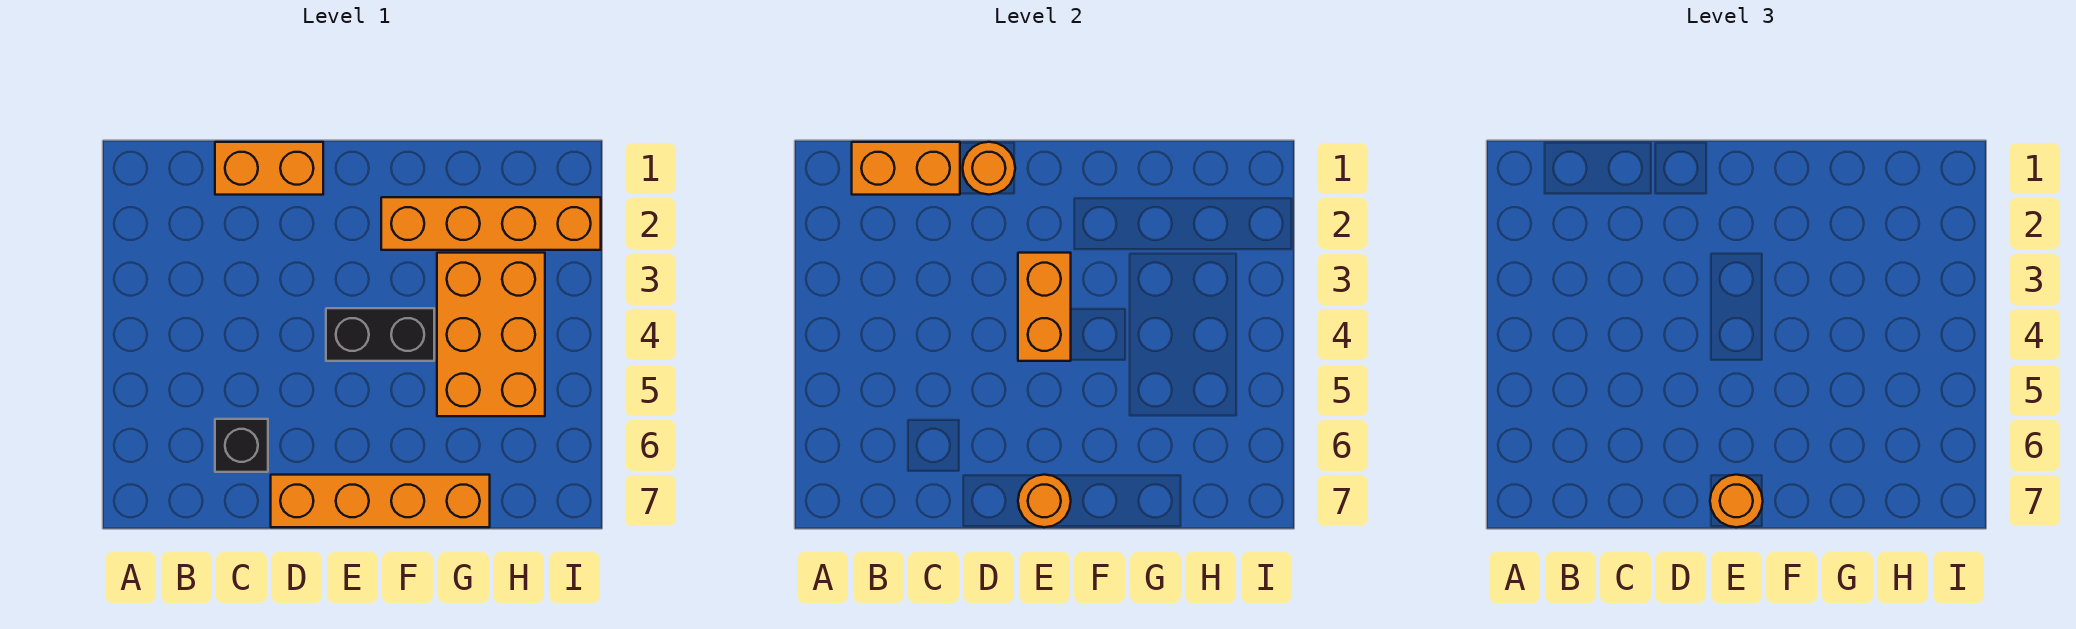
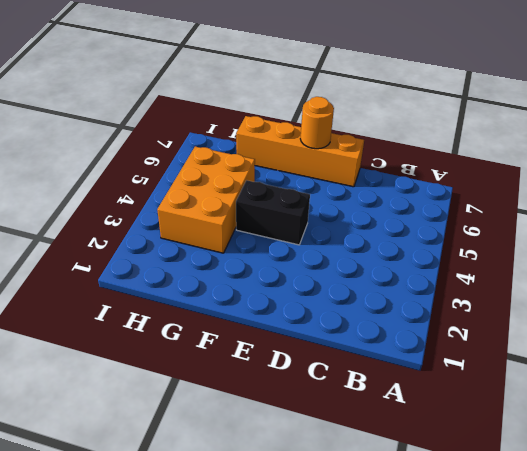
none -> orange brick C1:D1 level 1
none -> black brick C6 level 1

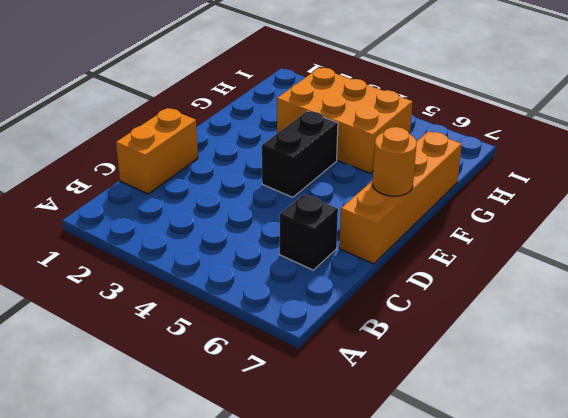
none -> orange brick F2:I2 level 1
none -> orange brick B1:C1 level 2

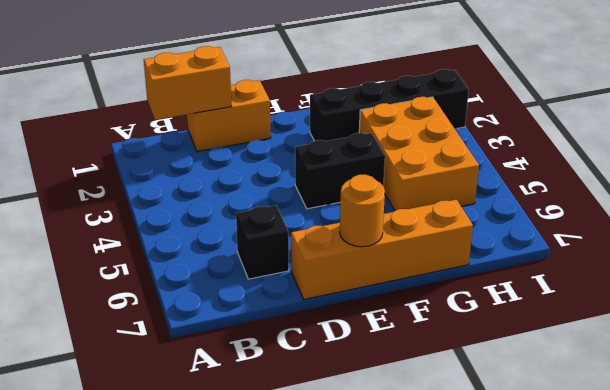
black brick F2:I2 level 1 -> orange brick F2:I2 level 1
none -> orange round brick D1 level 2
none -> orange brick E3:E4 level 2

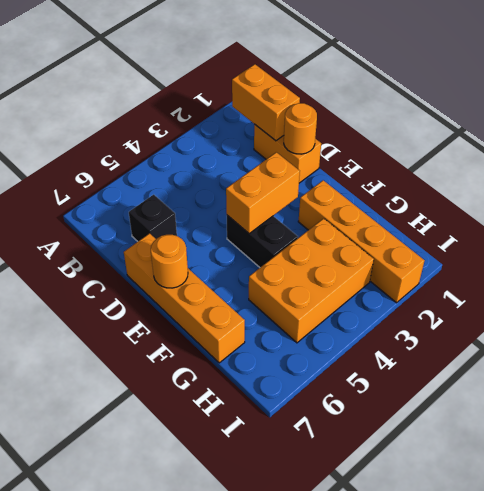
none -> orange round brick E7 level 3

